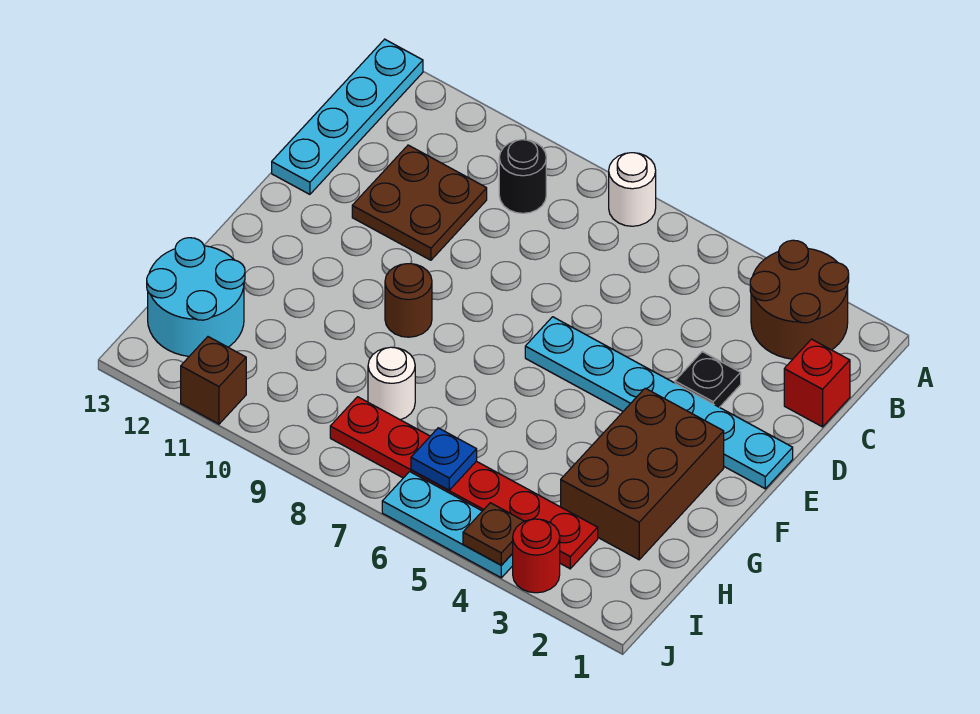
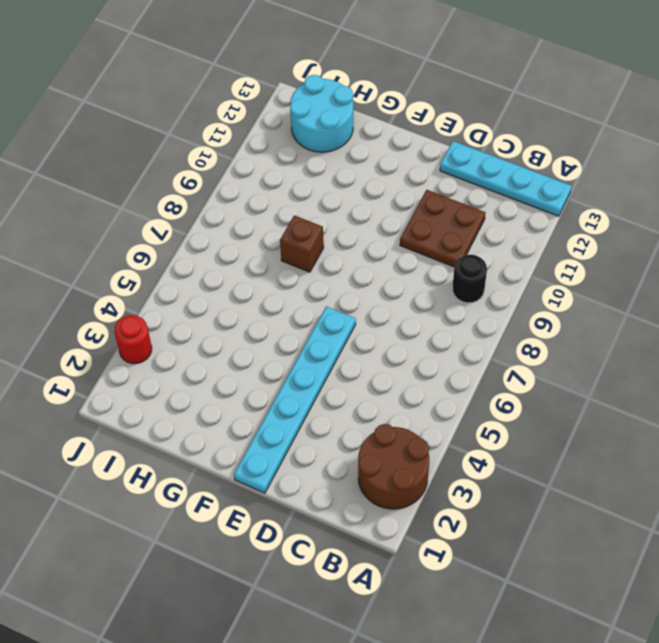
brown brick G8 level 1 -> brown brick J11 level 1
none -> white round brick A7 level 1
none -> red brick C1 level 1
none -> black plate D3 level 1

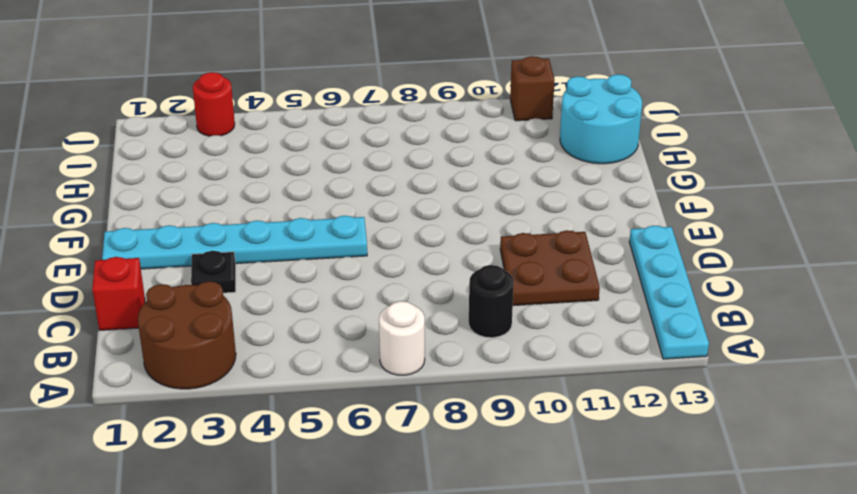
none -> brown brick F2:H3 level 1
none -> brown round brick F9 level 1
none -> white round brick H8 level 1

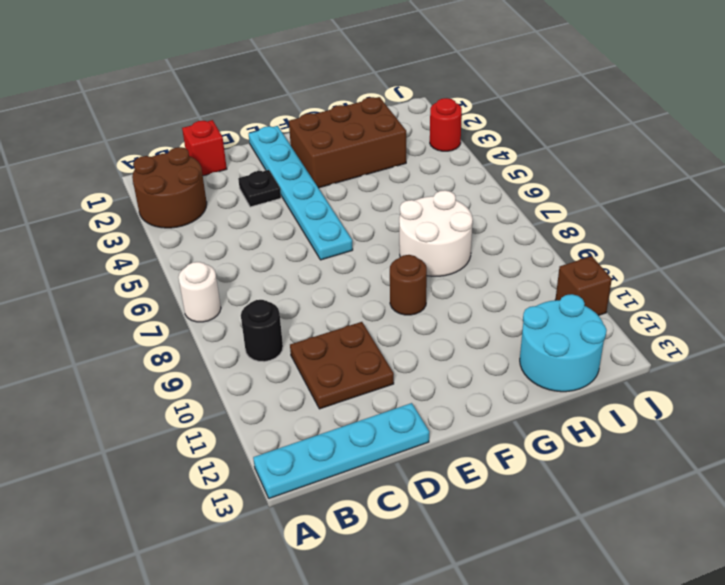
white round brick G7:H8 level 1 -> white round brick H8 level 1
none -> red plate I3:I8 level 1
none -> cyan plate J4:J6 level 1
none -> blue plate I6 level 2

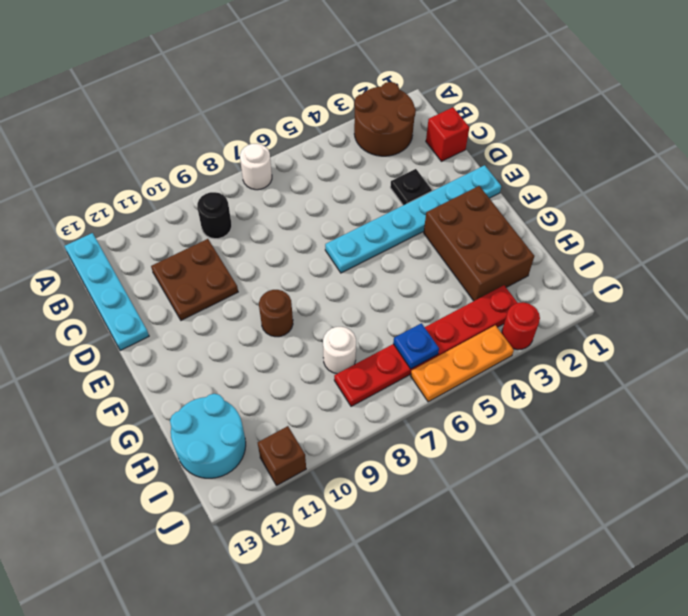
orange plate J4:J6 level 1 -> cyan plate J4:J6 level 1
none -> brown plate J4 level 2

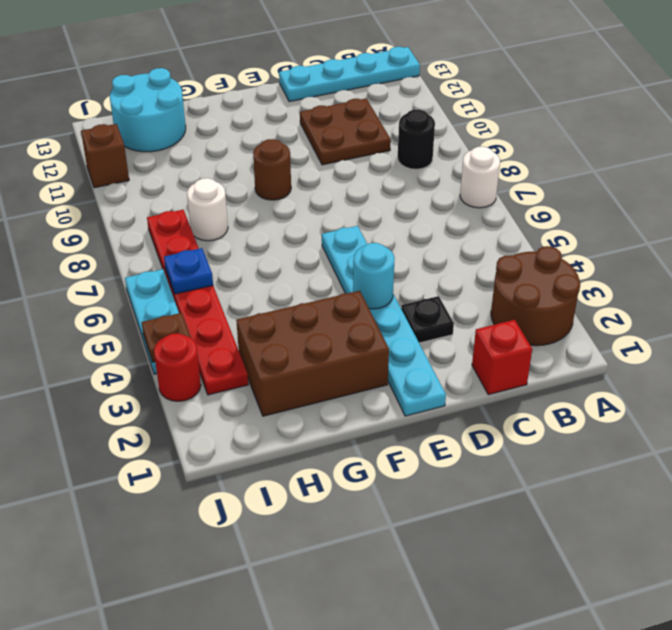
cyan round brick E4 level 2 -> none

